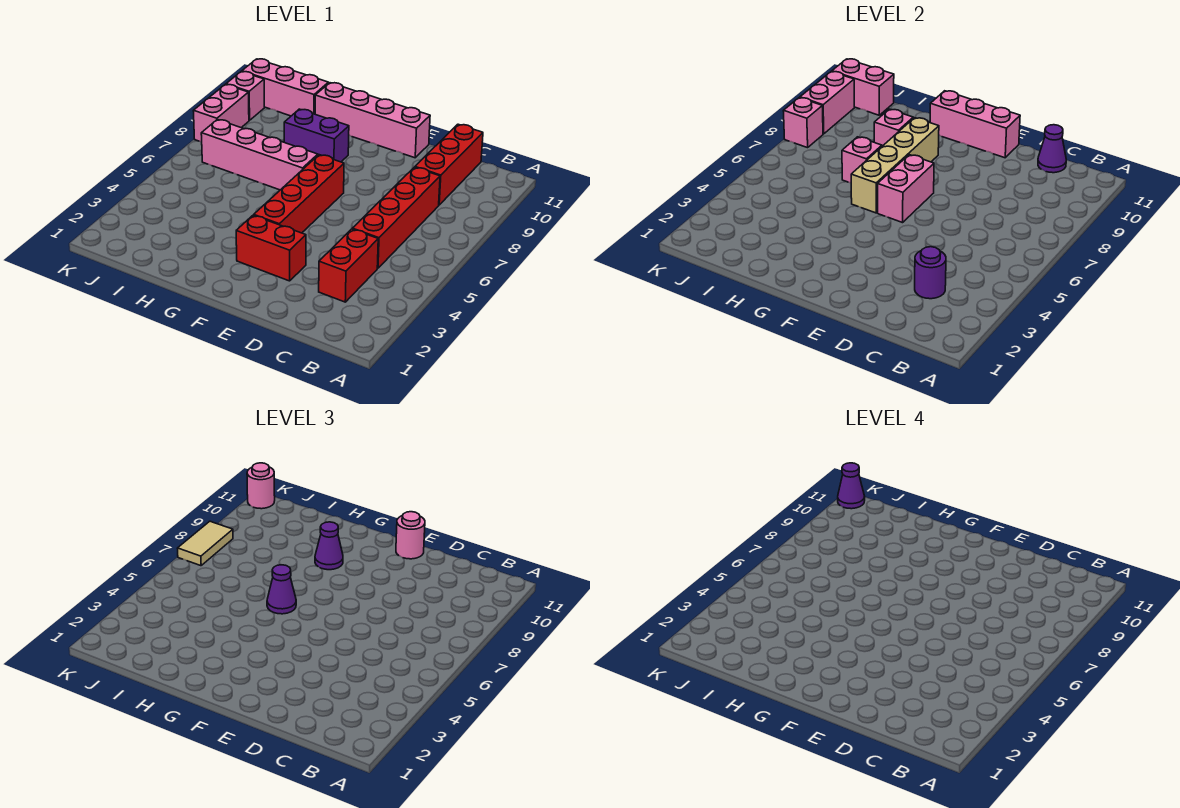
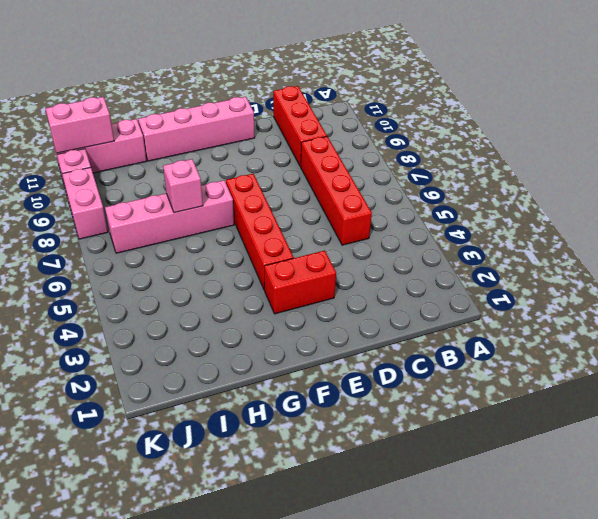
none -> red brick C3:C4 level 1
none -> purple brick G9:H9 level 1
none -> purple round brick C3 level 2

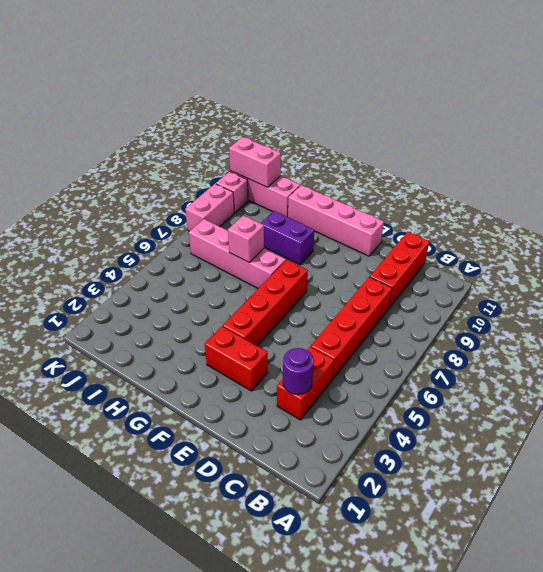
none -> purple cone C11 level 2
none -> pink brick E11:G11 level 2
none -> pink brick F6:F7 level 2

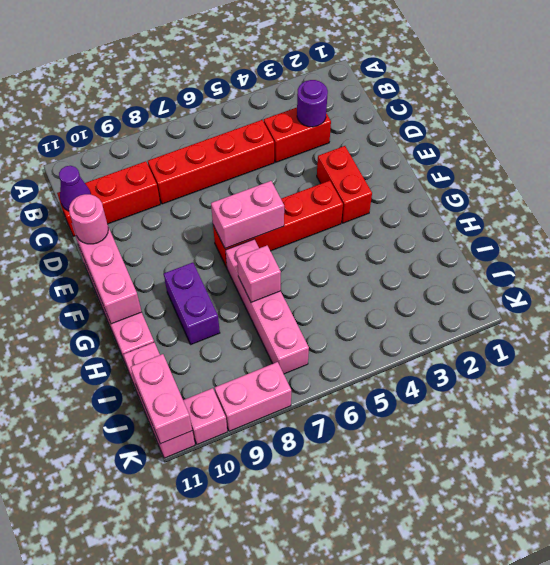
none -> tan brick G6:G9 level 2
none -> pink brick H9 level 2
none -> pink brick K8 level 2

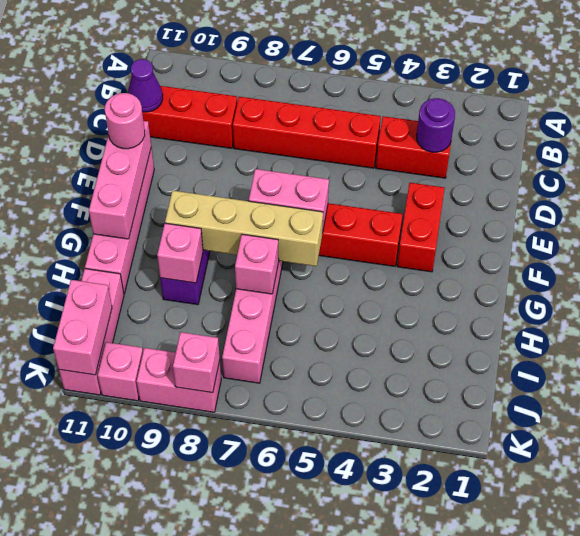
none -> pink brick K9:K10 level 2
none -> purple cone G6 level 3
none -> purple cone G9 level 3

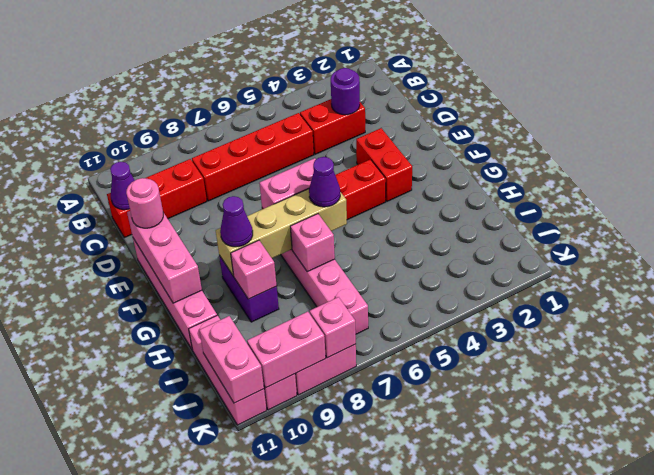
none -> tan tile K7:K8 level 3
none -> pink round brick K11 level 3
none -> purple cone K11 level 4

